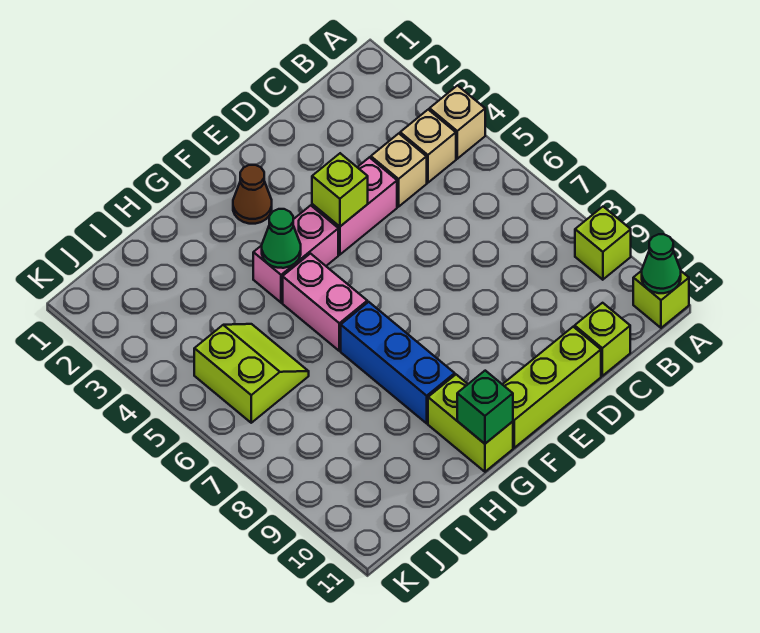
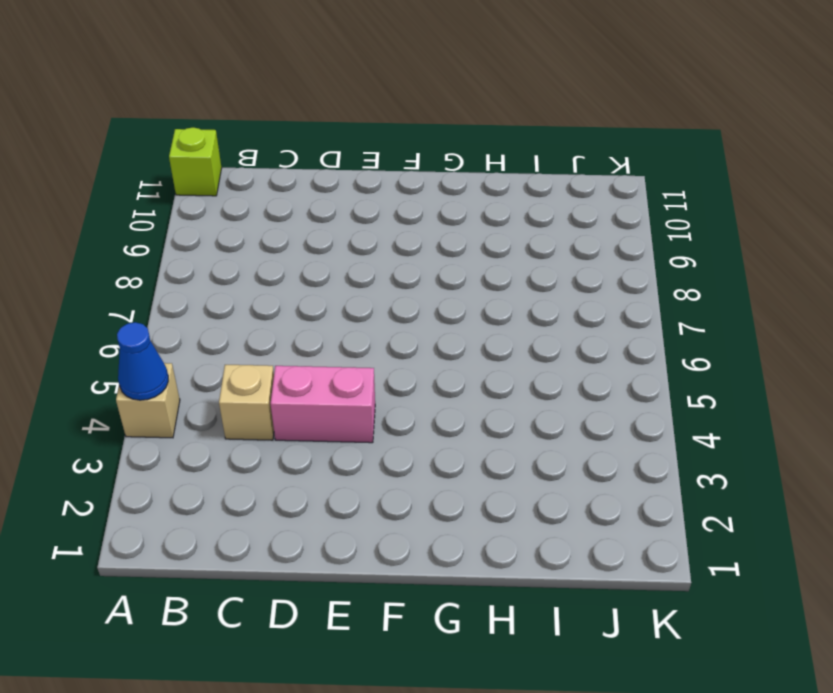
blue cone A4 level 2 -> none
none -> lime brick A9 level 1
none -> tan brick B4 level 1
none -> lime brick C11 level 1

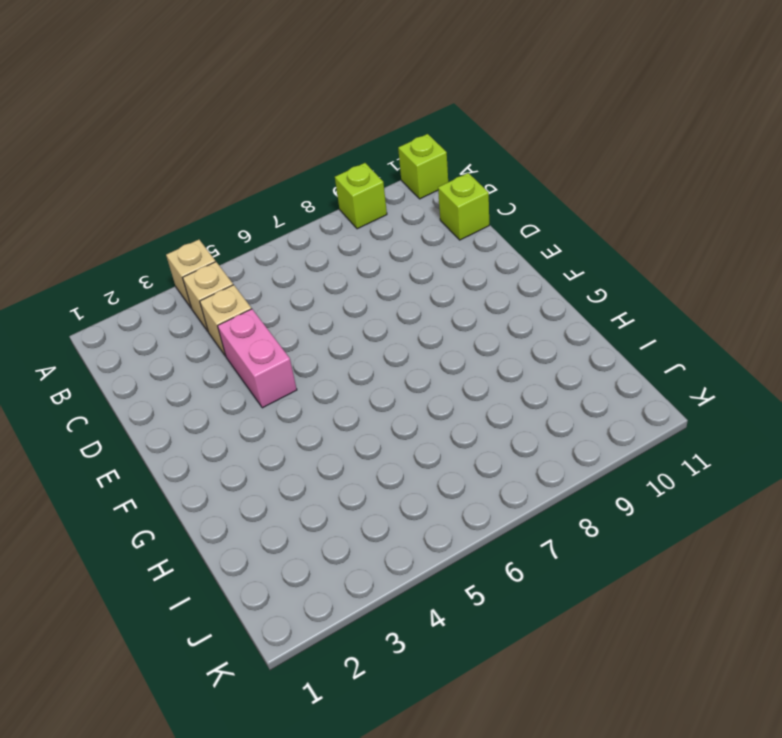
none -> lime brick D11:F11 level 1
none -> brown cone F2 level 1
none -> pink brick F4:G4 level 1

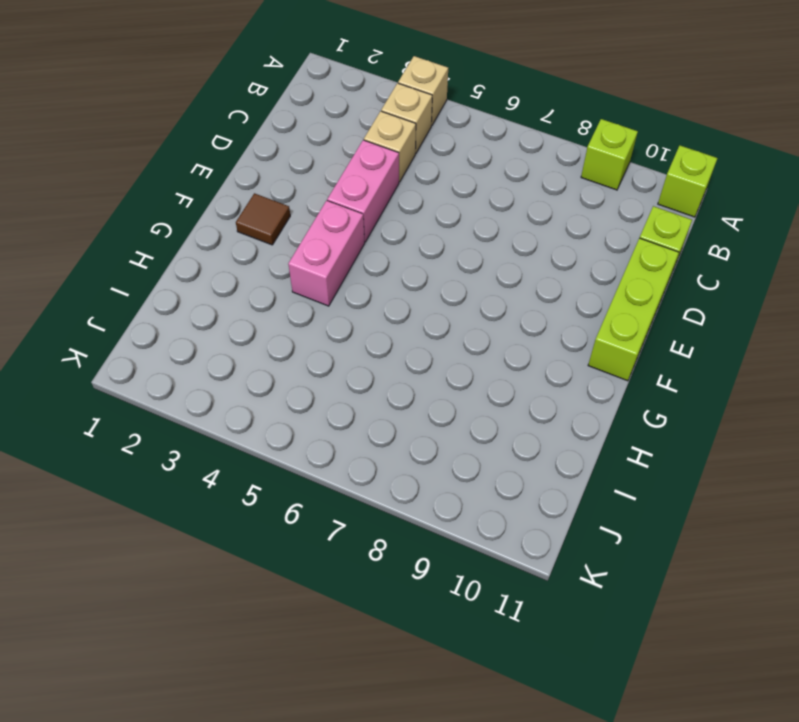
brown tile F2 level 1 -> brown cone F2 level 1
none -> pink brick G5:G6 level 1
none -> blue brick G7:G9 level 1
none -> lime brick G10:G11 level 1

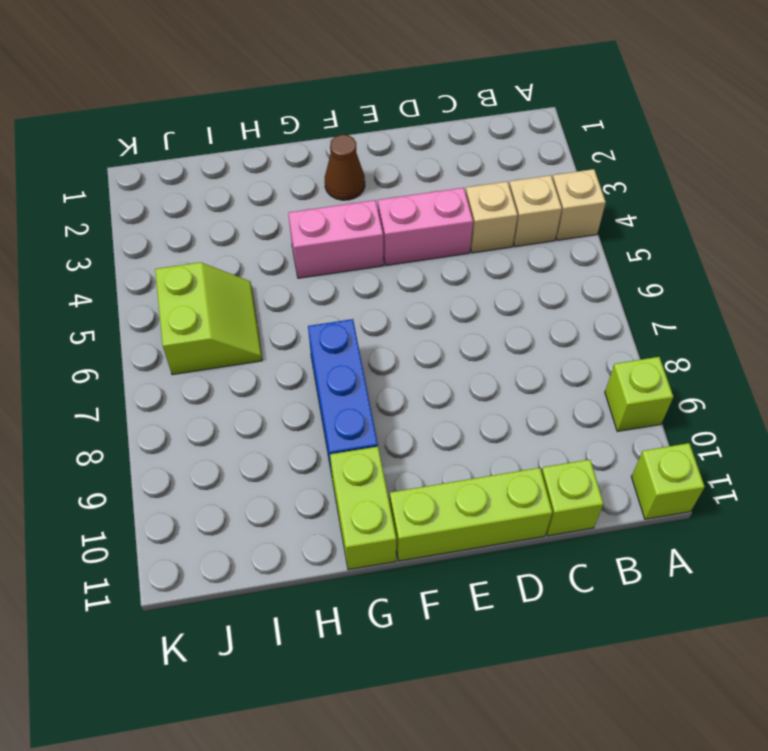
none -> pink brick G5:G6 level 1
none -> green cone A11 level 2
none -> lime brick E4 level 2

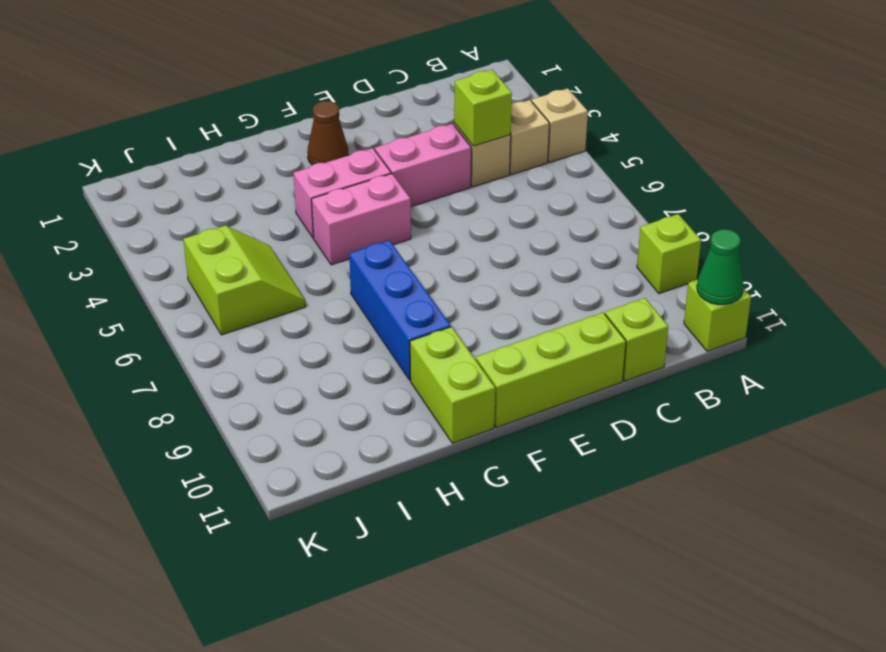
lime brick C4 level 2 -> lime brick E4 level 2
pink brick F5:G5 level 1 -> pink brick G5:G6 level 1
none -> green cone G4 level 2
none -> green brick G11 level 2

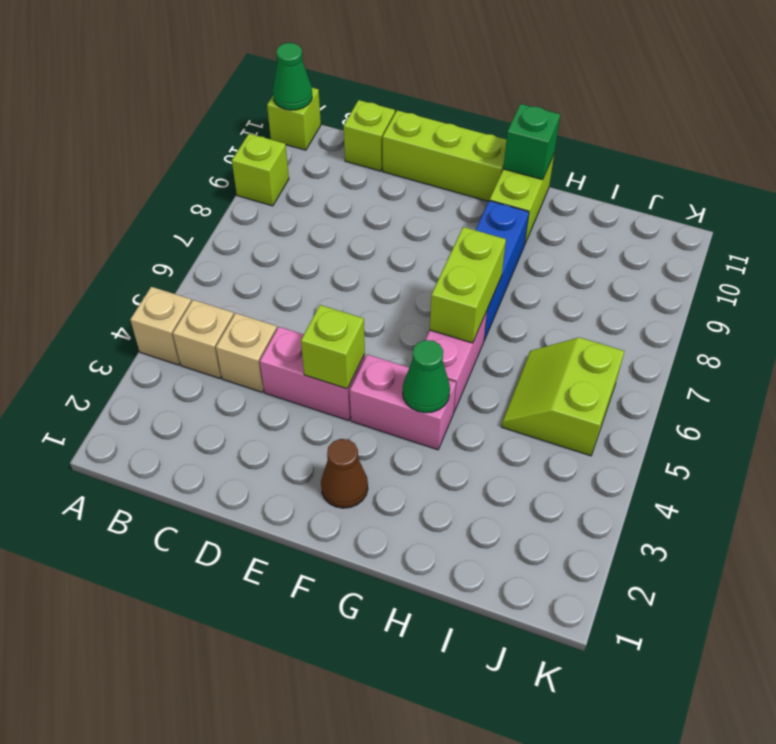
lime brick G6:G7 level 2 -> none

